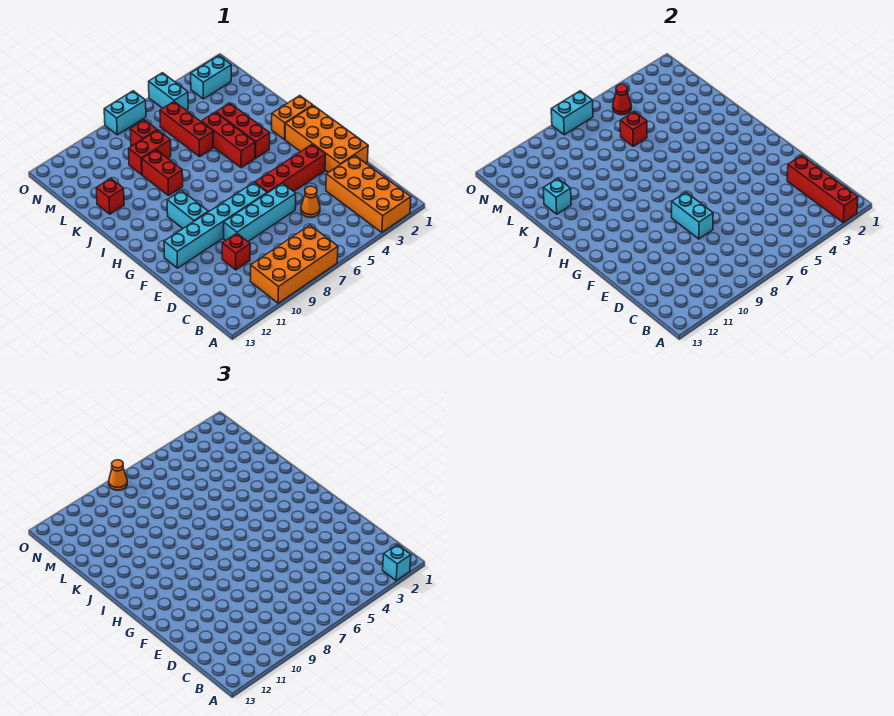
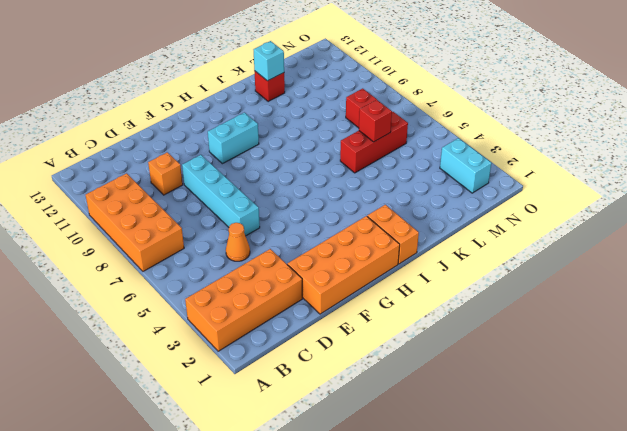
orange brick D10 level 1 -> red brick D10 level 1
none -> red brick F3:F6 level 1
none -> cyan brick F7:F12 level 1
none -> red brick I4:K4 level 1

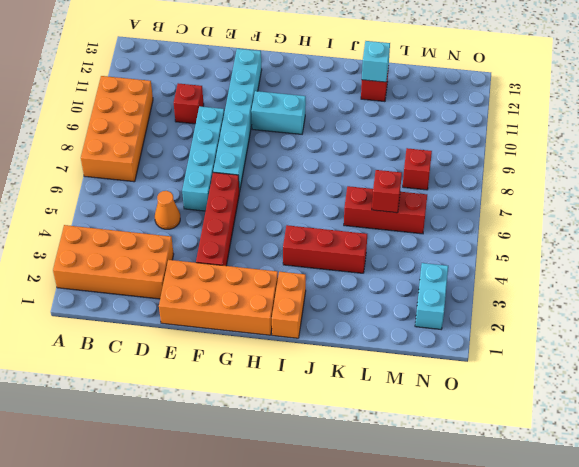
none -> red brick I5:K5 level 1
none -> red brick J9:K9 level 1
none -> red brick L8:L9 level 1

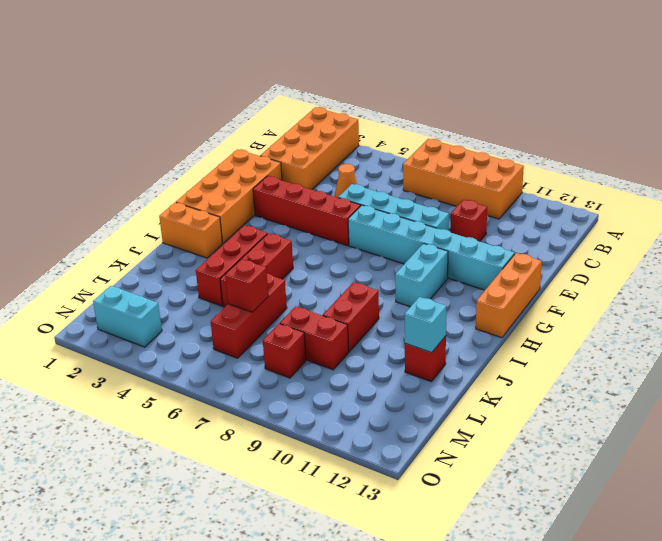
orange brick F13:H13 level 1 -> none
none -> cyan brick N5:O5 level 1
none -> cyan brick O7:O8 level 1
none -> red brick A2:D2 level 2

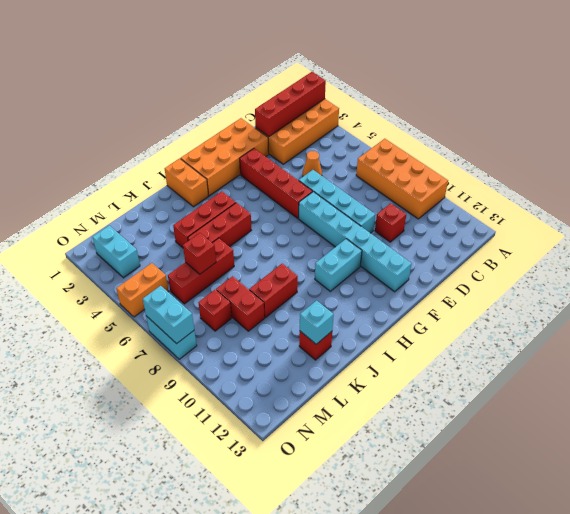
orange brick N5:O5 level 1 -> cyan brick N5:O5 level 1
none -> cyan brick E8:F8 level 2
none -> red cone N5 level 2
none -> cyan brick A2 level 3

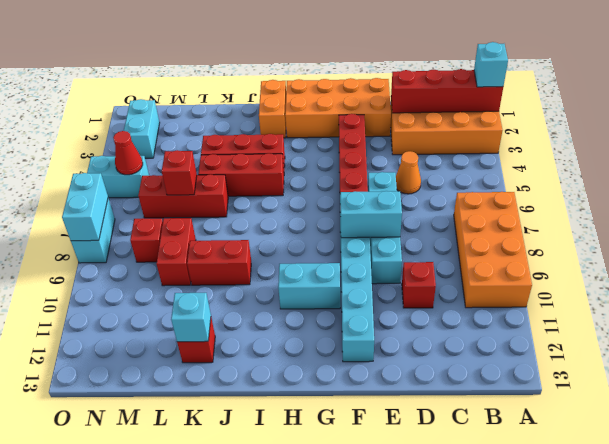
none -> orange cone O8 level 3

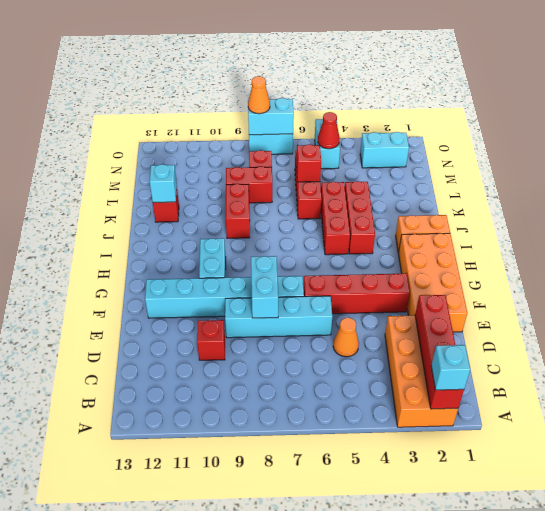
none -> orange brick A7:B10 level 1

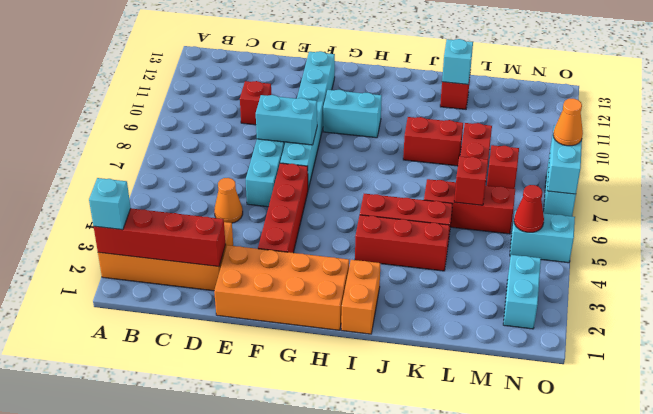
none -> orange brick A7:B10 level 1

